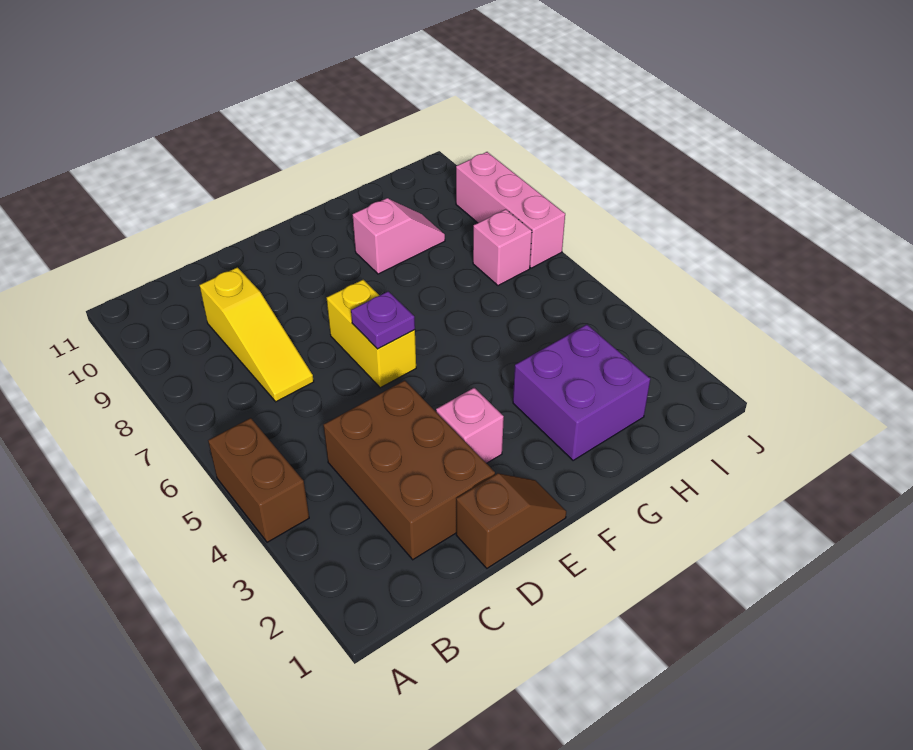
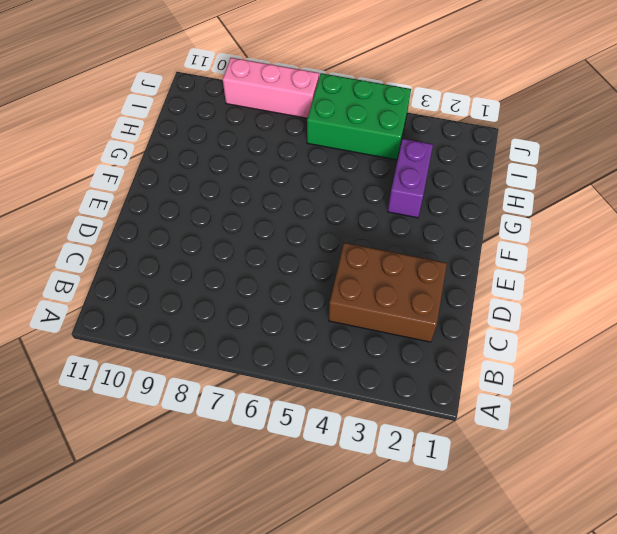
purple brick G3:H3 level 1 -> purple brick G2:H3 level 1
green brick I4:J6 level 1 -> none
none -> brown brick A4:A5 level 1
none -> yellow slope C7:C9 level 1 top 9

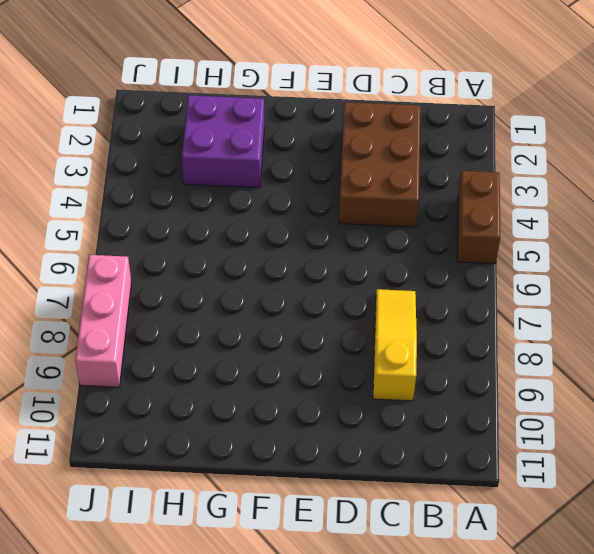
none -> brown slope D1:E1 level 1 top D
none -> pink brick E3 level 1

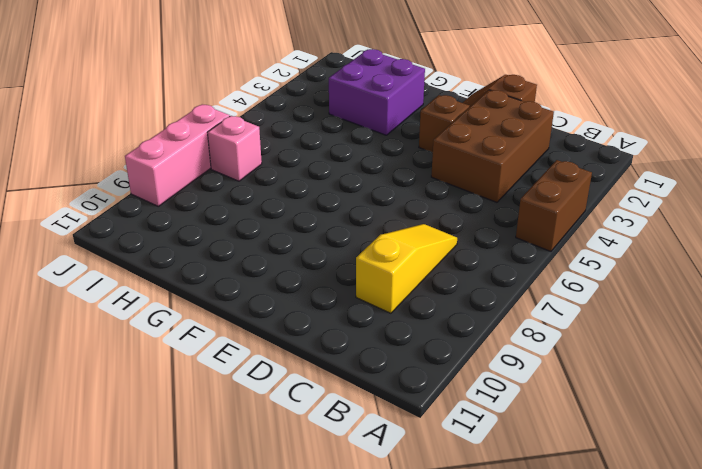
brown brick E3 level 1 -> pink brick E3 level 1
none -> yellow brick E6:E7 level 1
none -> pink slope G9:H9 level 1 top G

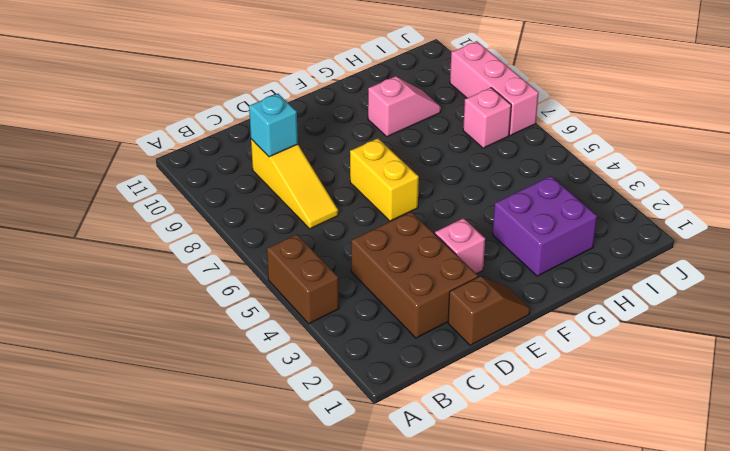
cyan brick C9 level 2 -> none
none -> purple plate E6 level 2

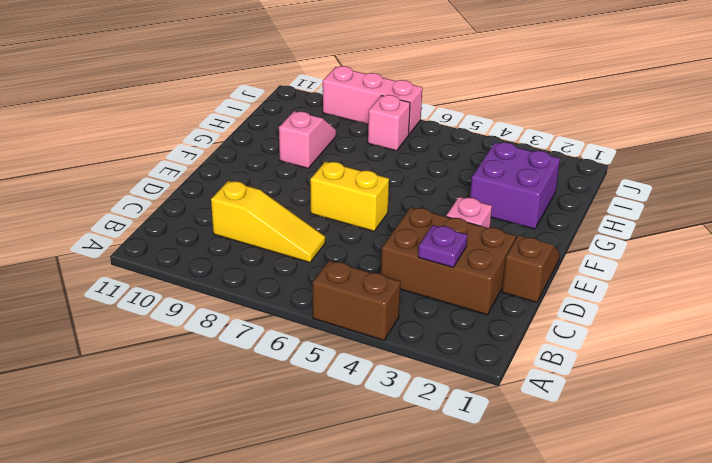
purple plate C3 level 2 -> purple plate E6 level 2

